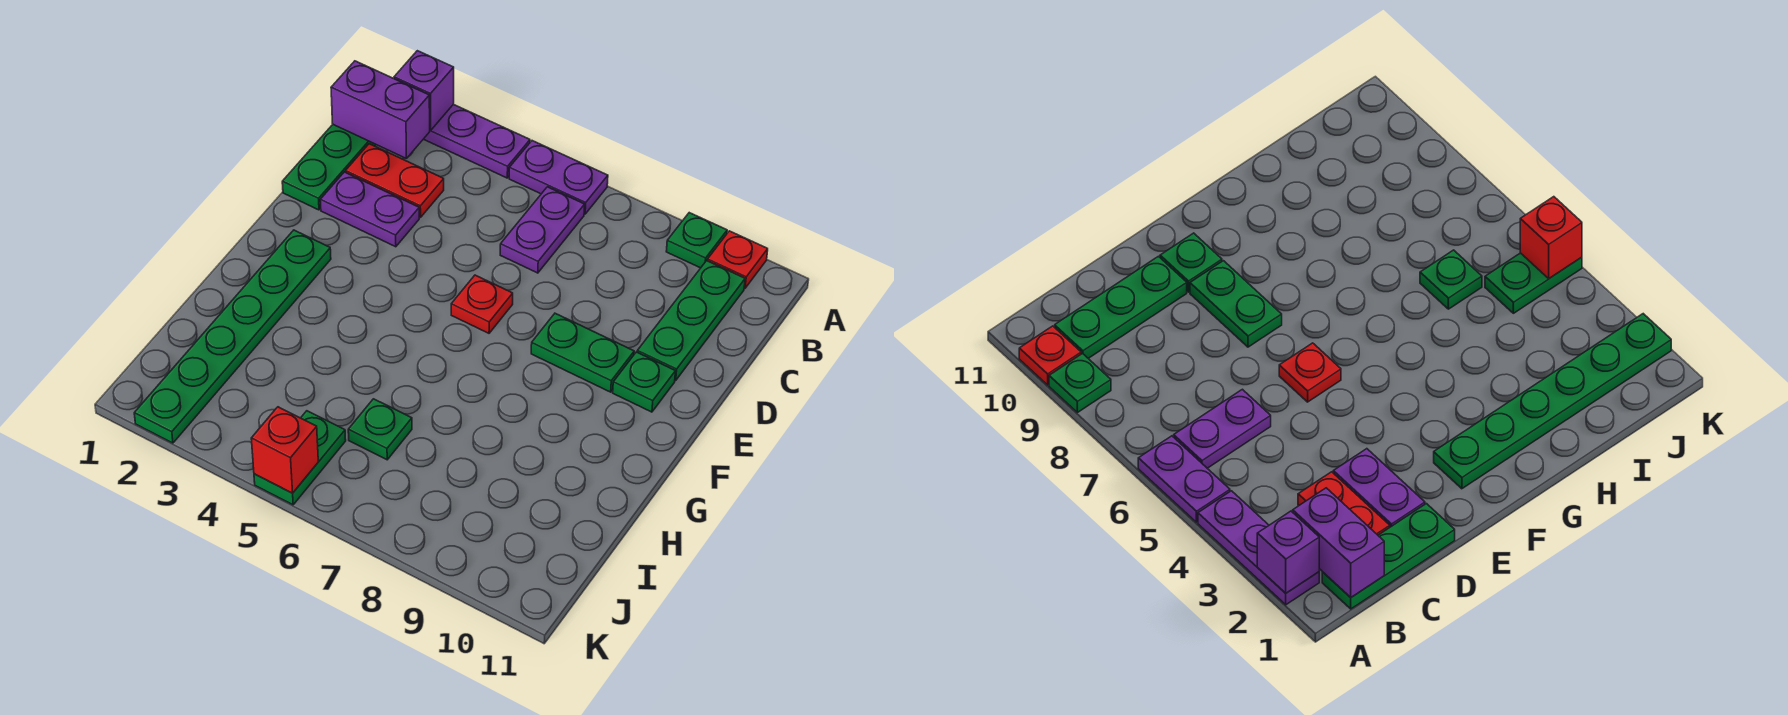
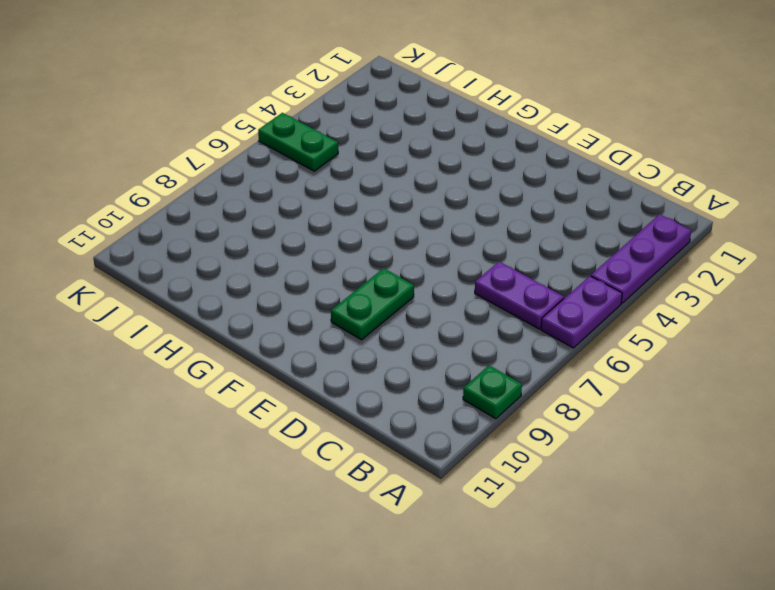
none -> red plate A10 level 1
none -> green plate B1:D1 level 1
none -> green plate B10:D10 level 1

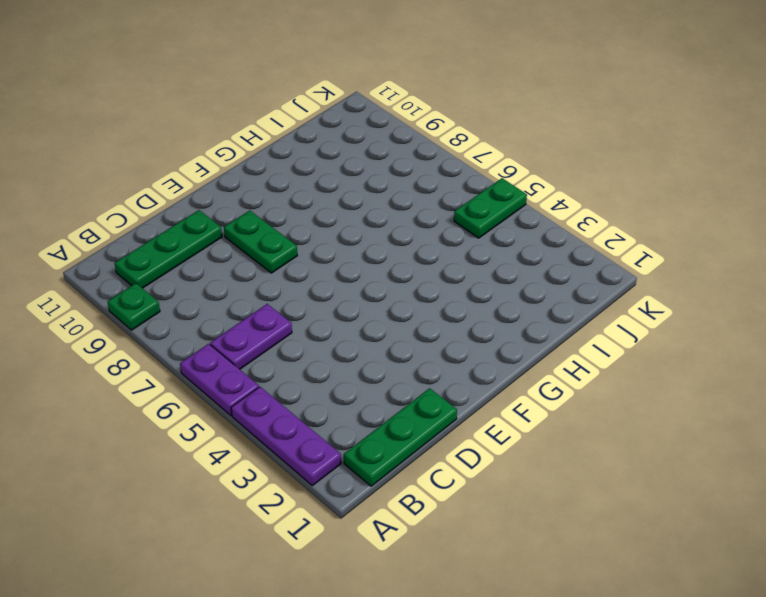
none -> red plate A10 level 1
none -> red plate C2:C3 level 1
none -> purple plate D2:D3 level 1

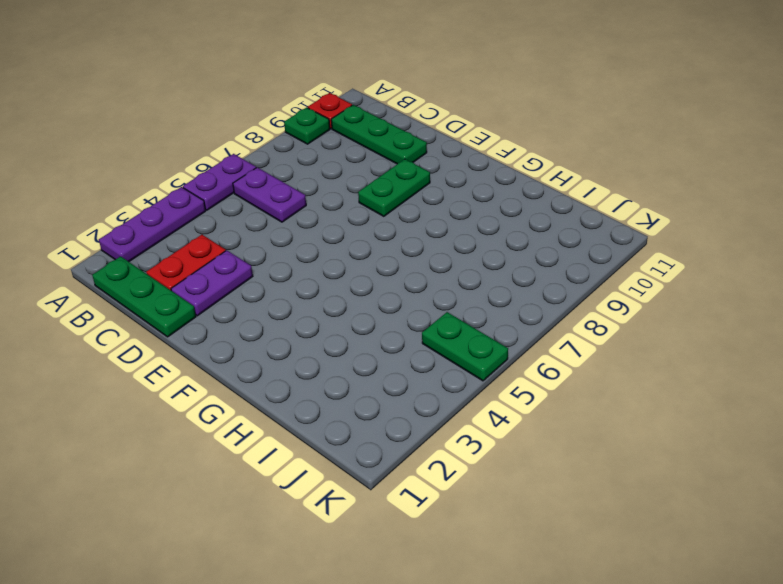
none -> red plate E6 level 1
none -> green plate E10 level 1
none -> green plate F2:K2 level 1

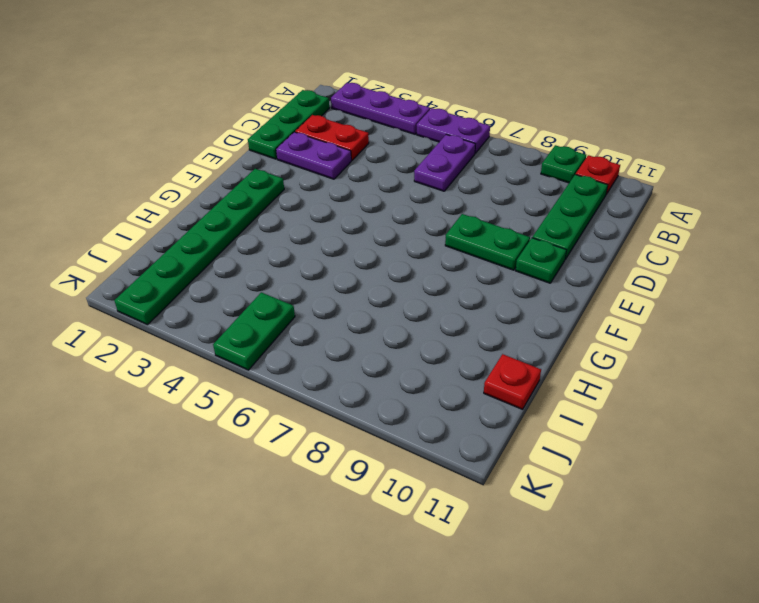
red plate I11 level 1 -> red plate E6 level 1
none -> green plate I6 level 1
none -> purple brick A2 level 2
none -> purple brick B1:B2 level 2

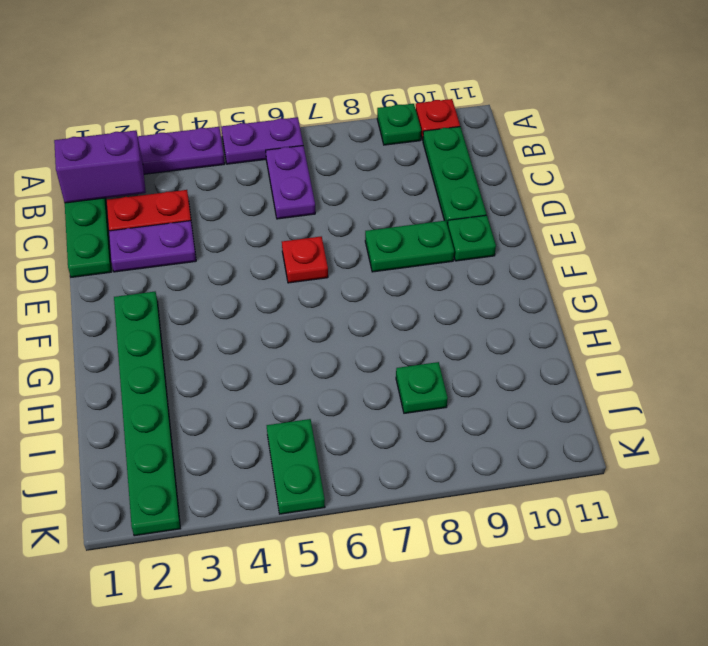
green plate I8 level 1 -> green plate I6 level 1
none -> purple brick A2 level 2
none -> red brick K5 level 2

